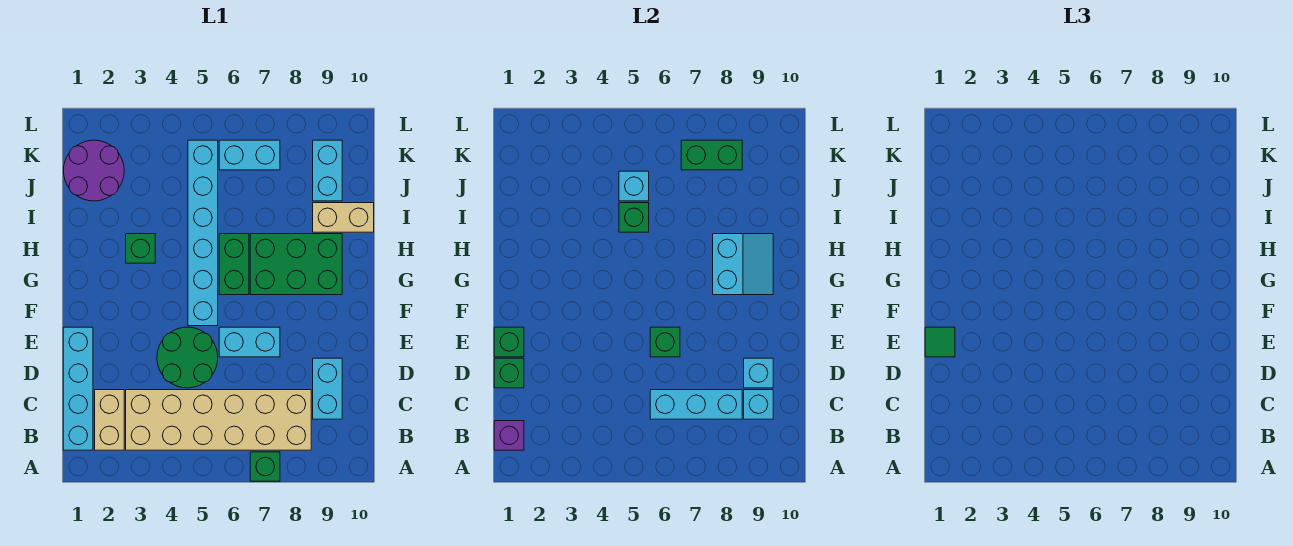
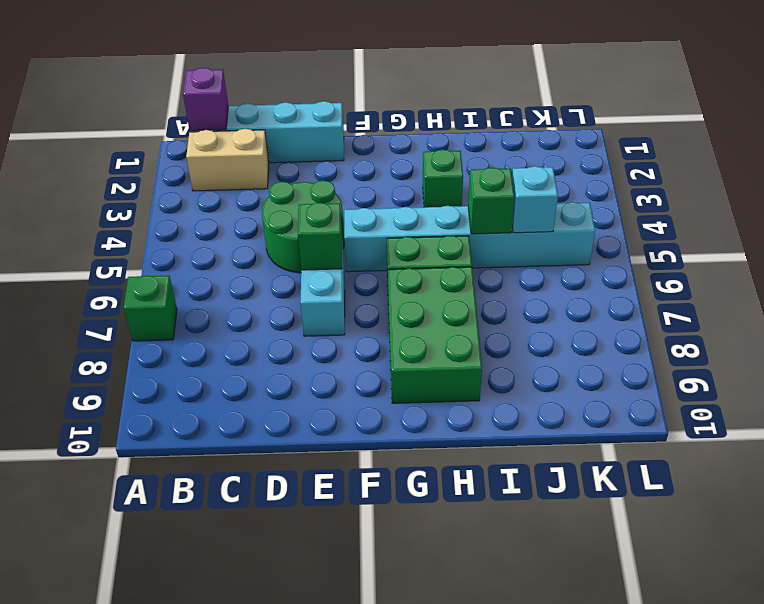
none -> tan brick B3:C8 level 1
none -> cyan brick C9:D9 level 1
none -> tan brick I9:I10 level 1

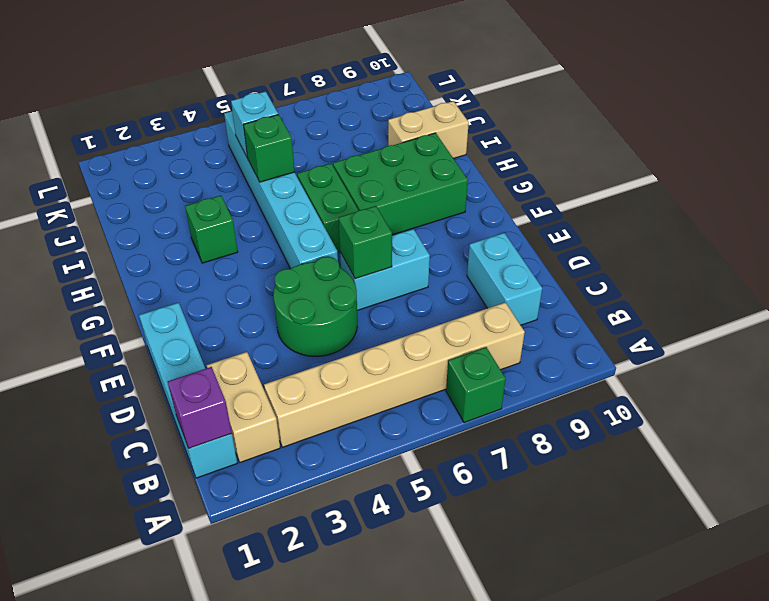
tan brick B3:B8 level 1 -> tan brick B3:C8 level 1
none -> purple round brick J1:K2 level 1
none -> cyan brick J9:K9 level 1
none -> cyan brick K6:K7 level 1

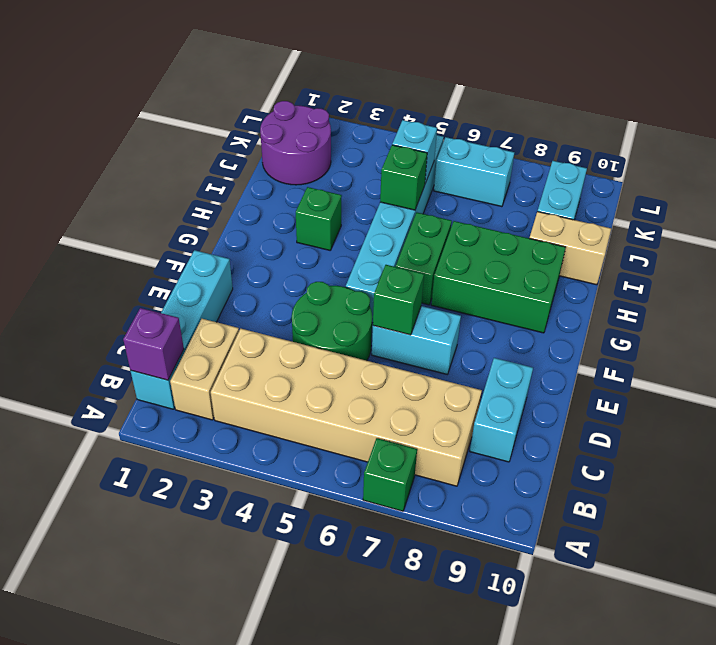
none -> cyan brick C6:C8 level 2
none -> cyan brick C9 level 2
none -> green brick D1 level 2

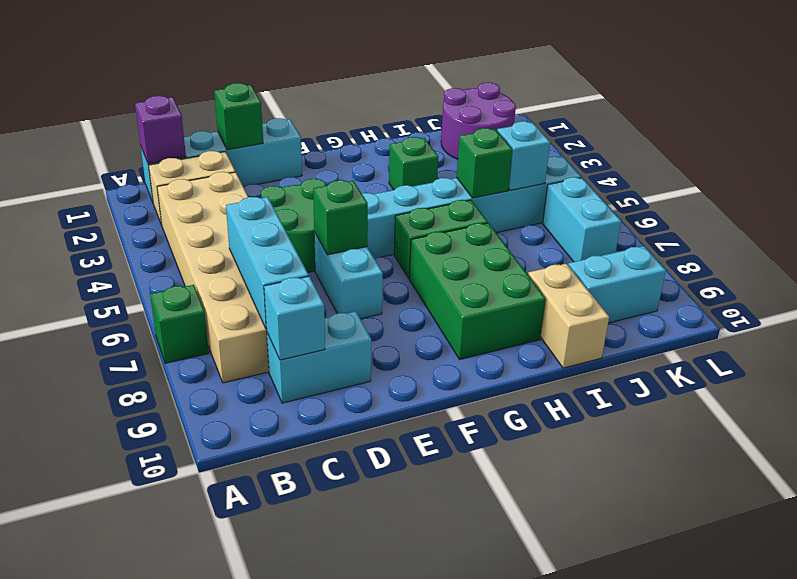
none -> cyan brick D9 level 2
none -> green brick E1 level 2
none -> cyan slope G8:H9 level 2 top 8

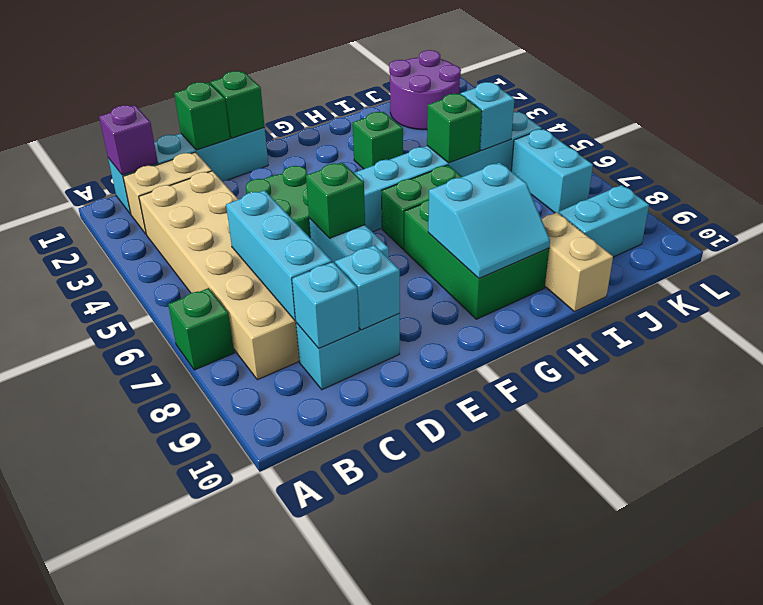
none -> green brick K7:K8 level 2
none -> green tile E1 level 3

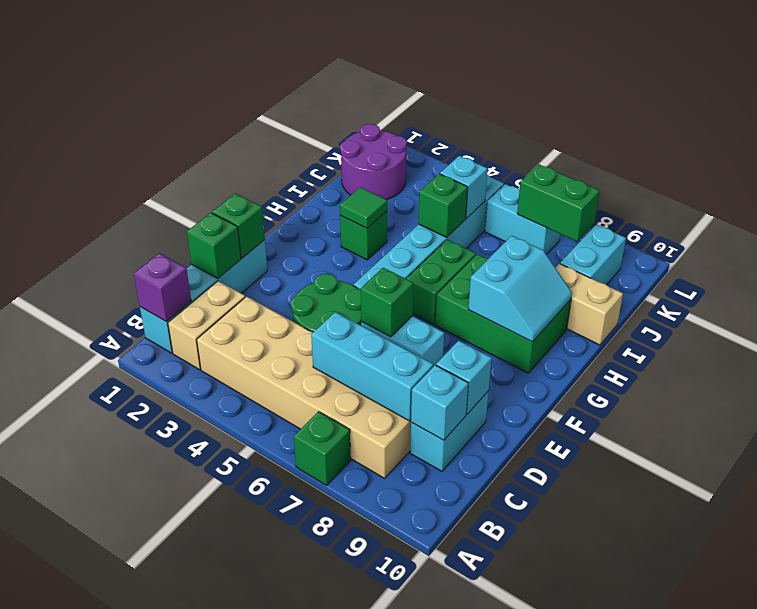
green tile H3 level 2 -> green tile E1 level 3

